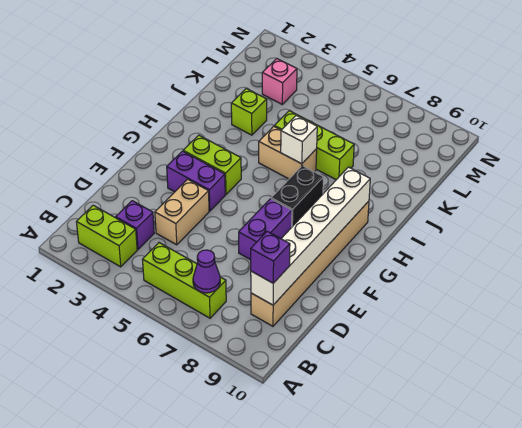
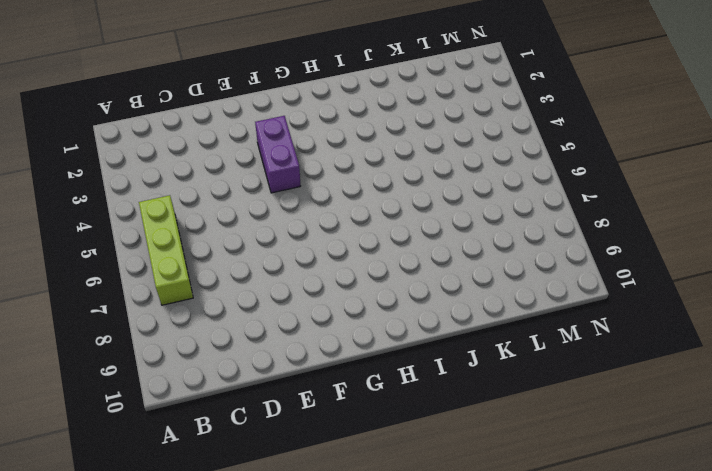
none -> lime brick B2:B3 level 1
none -> purple brick C3 level 1
none -> tan brick C9:H9 level 1

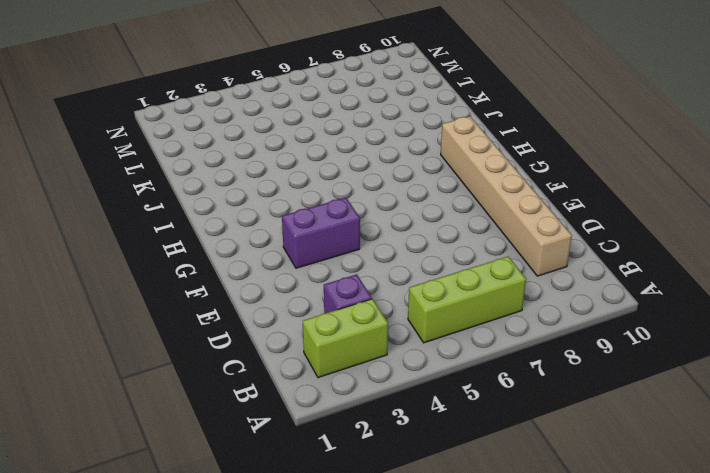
none -> tan brick D4:E4 level 1
none -> purple brick E7:F7 level 1
none -> lime brick G3:G4 level 1

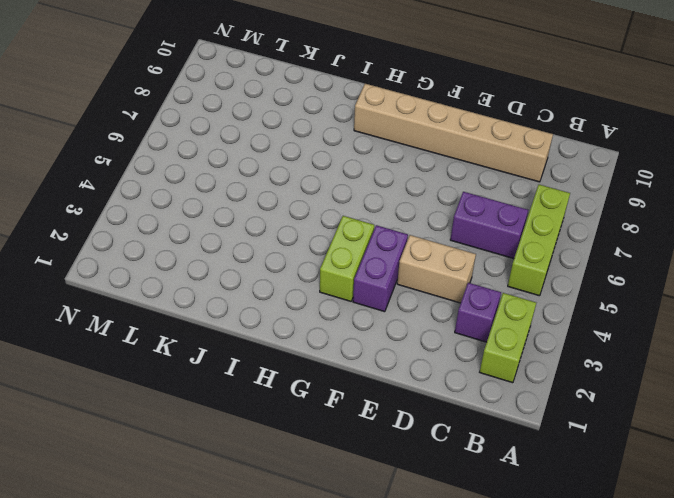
purple brick C6:D6 level 1 -> purple brick E7:F7 level 1
none -> black brick G7:H7 level 1
none -> tan brick I5:I6 level 1
none -> lime brick J3 level 1

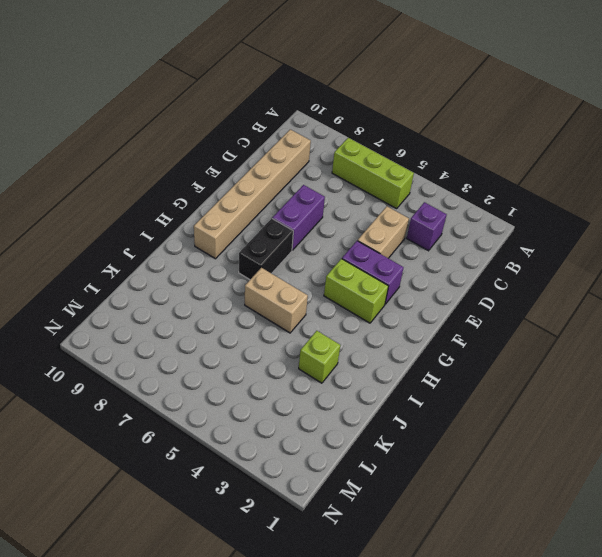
none -> lime brick B2:B3 level 1
none -> lime brick J5:J7 level 1
none -> pink brick L3 level 1

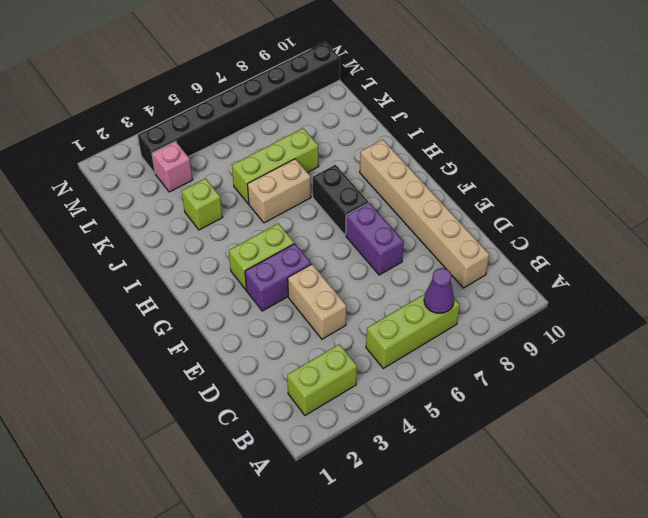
black brick M3:M10 level 1 -> none
none -> purple brick C3 level 1
none -> white brick C9:H9 level 2
none -> white brick I6 level 2

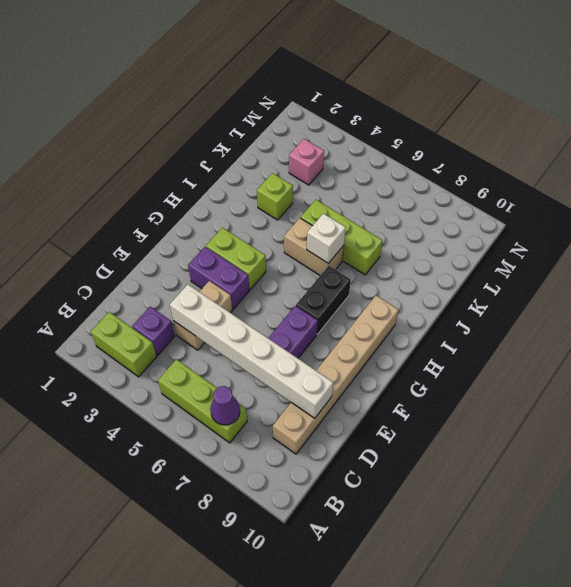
white brick D4:D9 level 2 -> white brick C9:H9 level 2
none -> purple brick C9 level 3

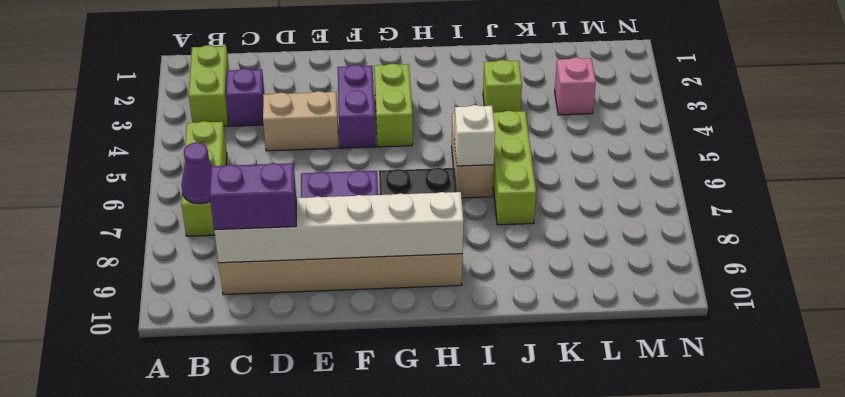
purple brick C9:D9 level 3 -> purple brick C9 level 3

